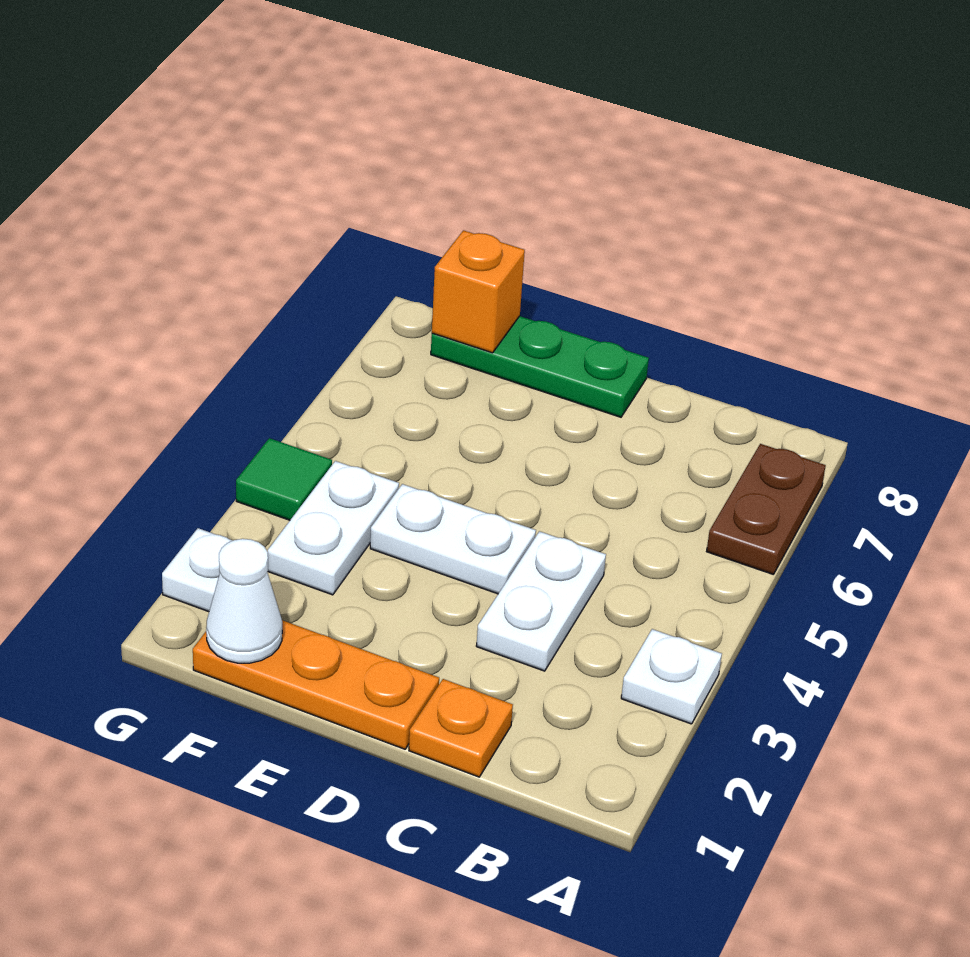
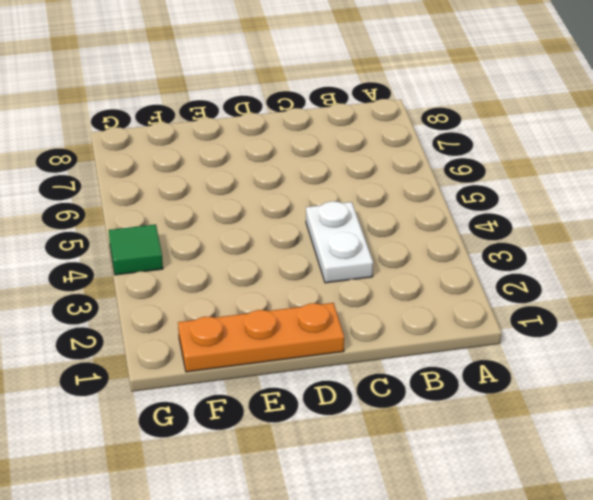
none -> white plate A3 level 1
none -> brown plate A6:A7 level 1
none -> orange plate C1 level 1

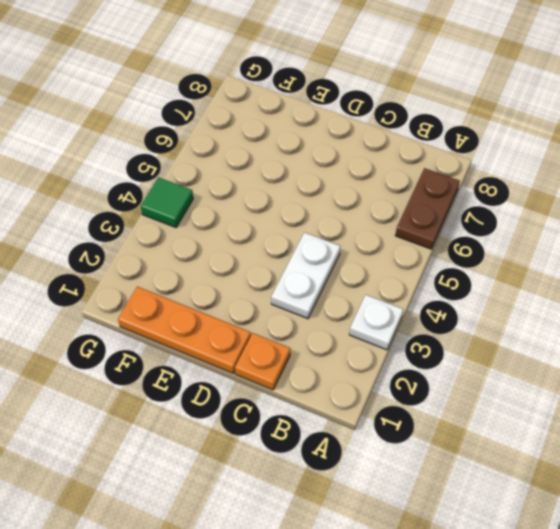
none -> white plate D4:E4 level 1
none -> green plate D8:F8 level 1
none -> white plate F3:F4 level 1

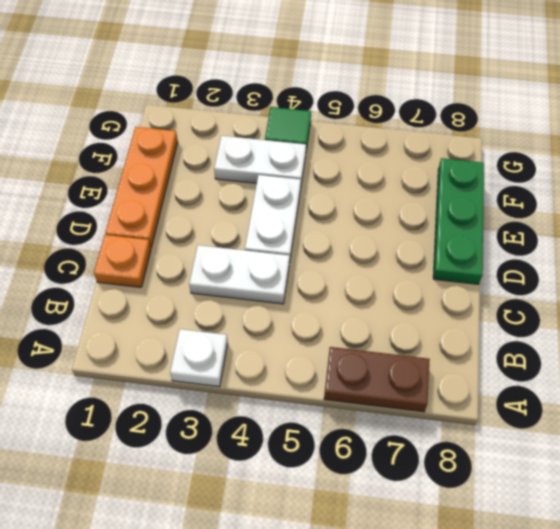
none -> white plate G2 level 1
none -> white cone F1 level 2
none -> orange brick F8 level 2

